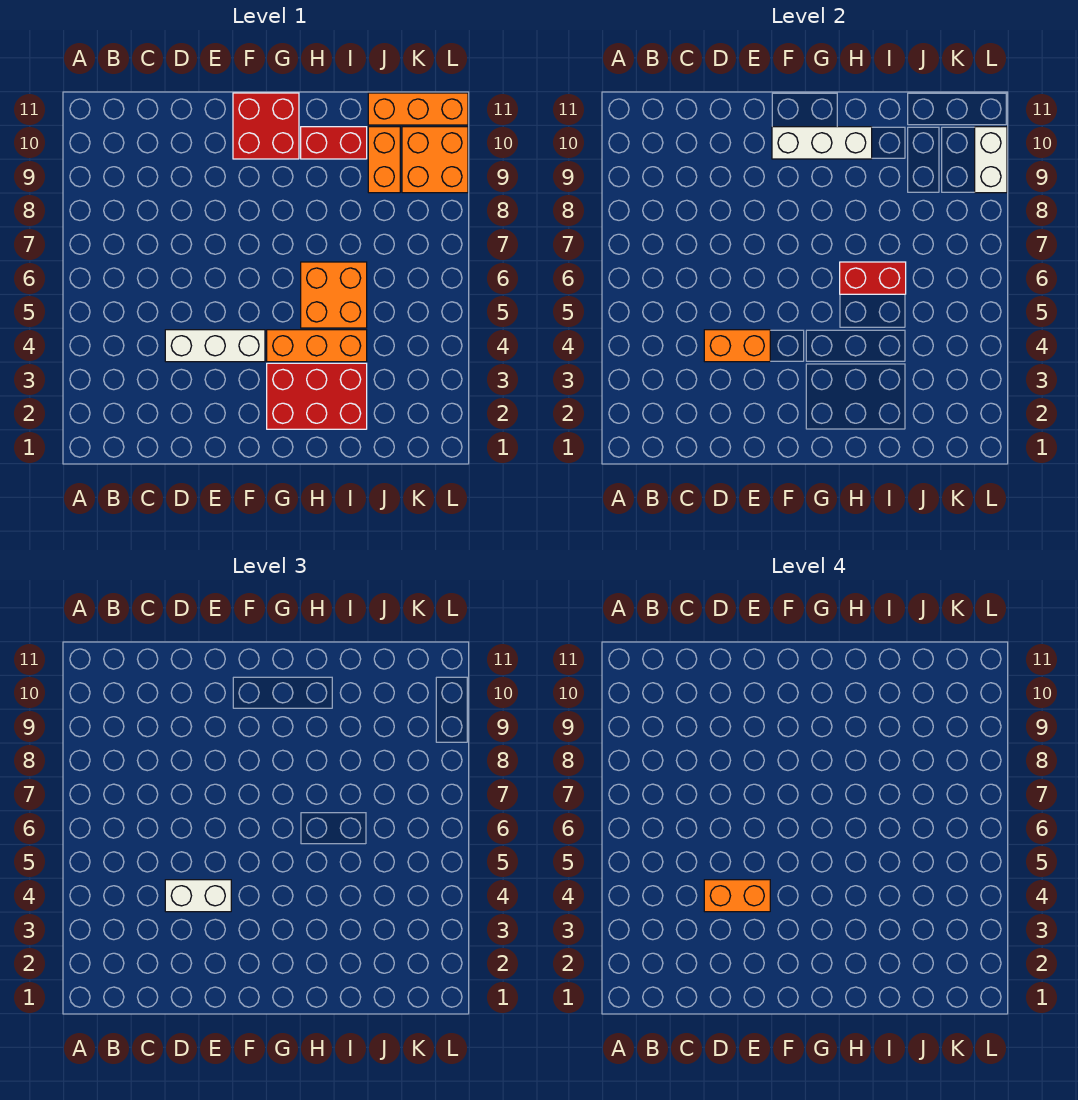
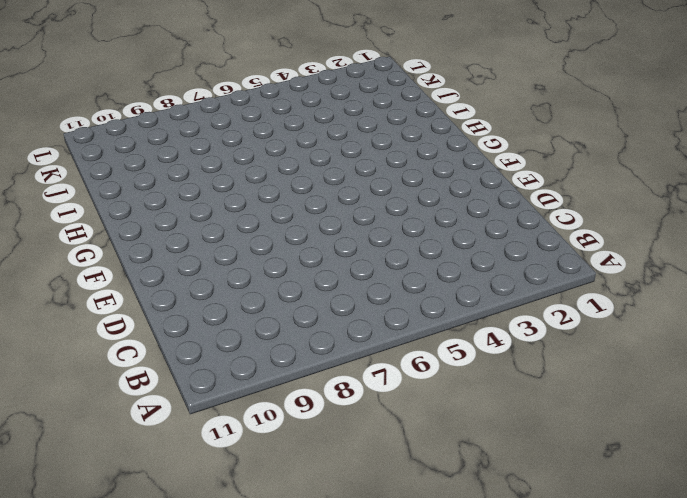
none -> white brick D4:F4 level 1
none -> red brick F10:G11 level 1
none -> red brick G2:I3 level 1

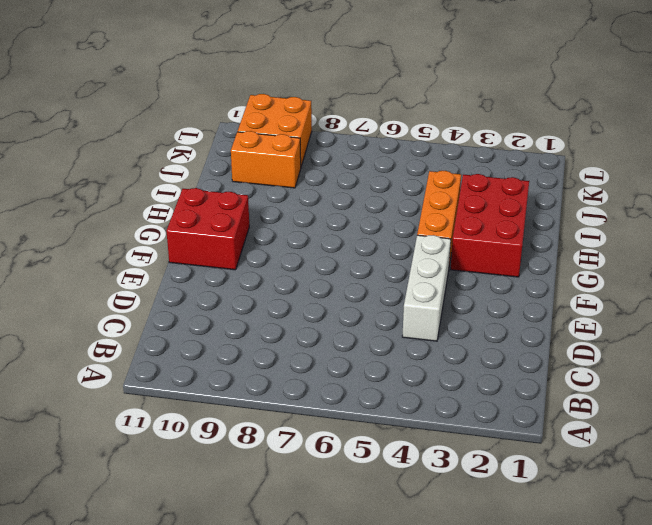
none -> orange brick H5:I6 level 1
none -> red brick H10:I10 level 1
none -> orange brick J11:L11 level 1

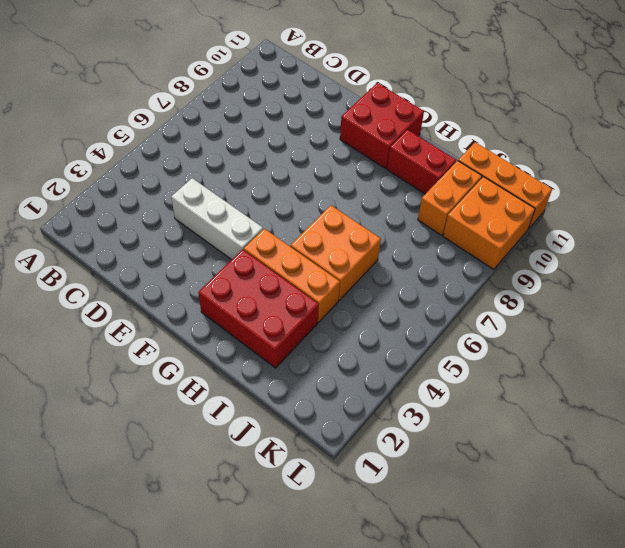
none -> orange brick D4:E4 level 2
none -> white brick F10:H10 level 2
none -> red brick H6:I6 level 2

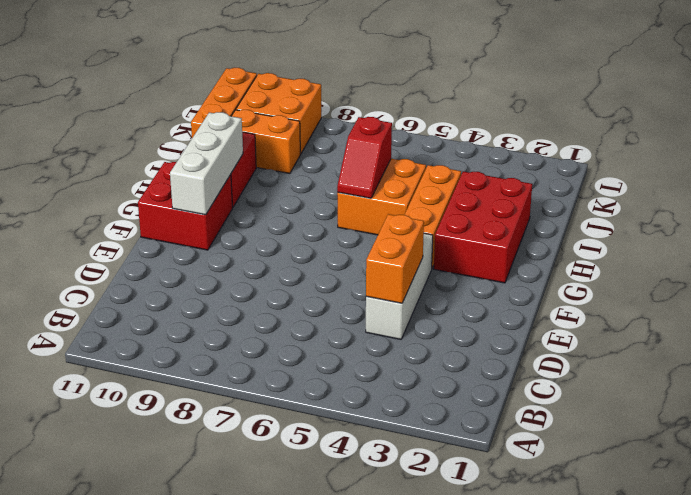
red slope H6:I6 level 2 top I -> red brick H6:I6 level 2
none -> white brick L9:L10 level 2
none -> white brick D4:E4 level 3
none -> orange brick D4:E4 level 4

